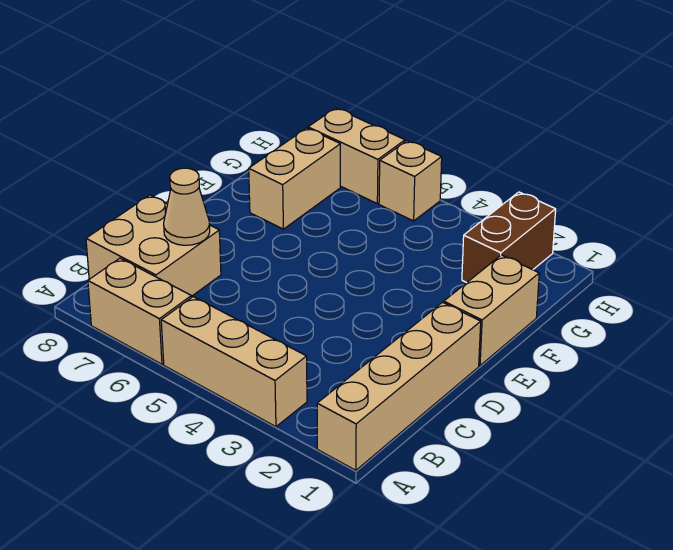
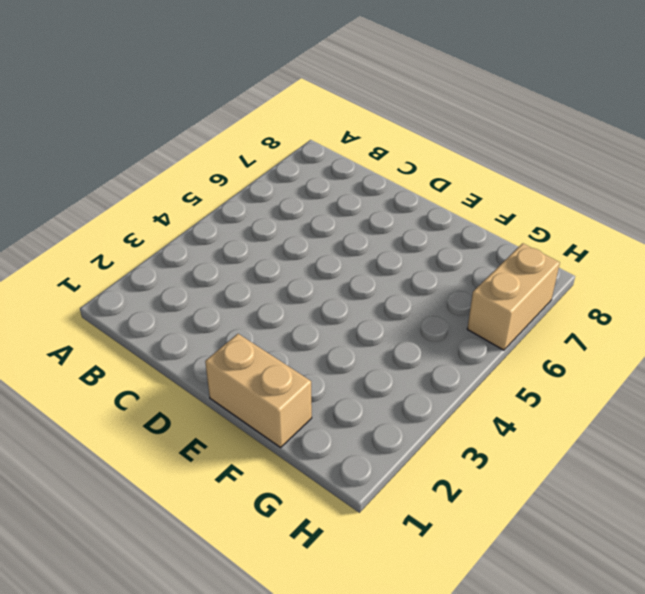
none -> tan brick A1:D1 level 1
none -> tan brick A3:A5 level 1

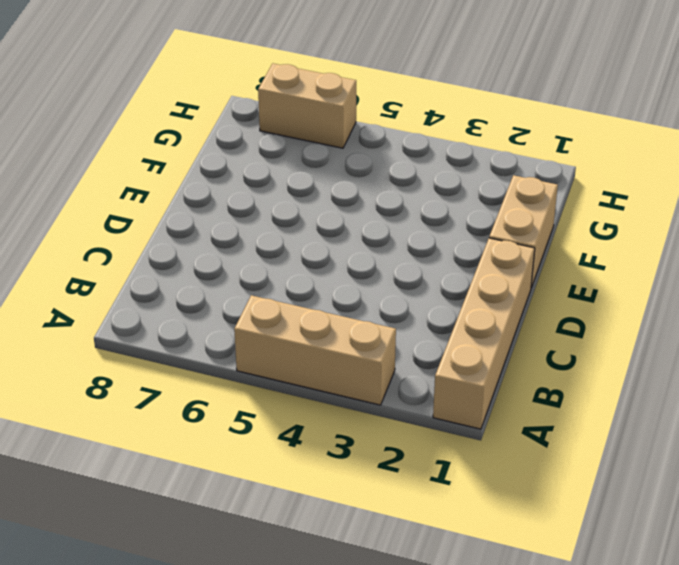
none -> tan brick A6:A7 level 1
none -> tan brick B7:C8 level 1

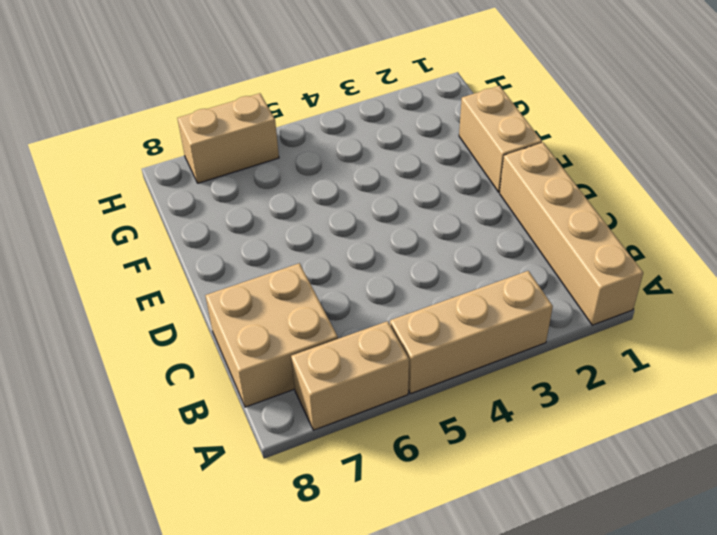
none -> tan brick F7:G7 level 1
none -> brown brick G2:H2 level 1

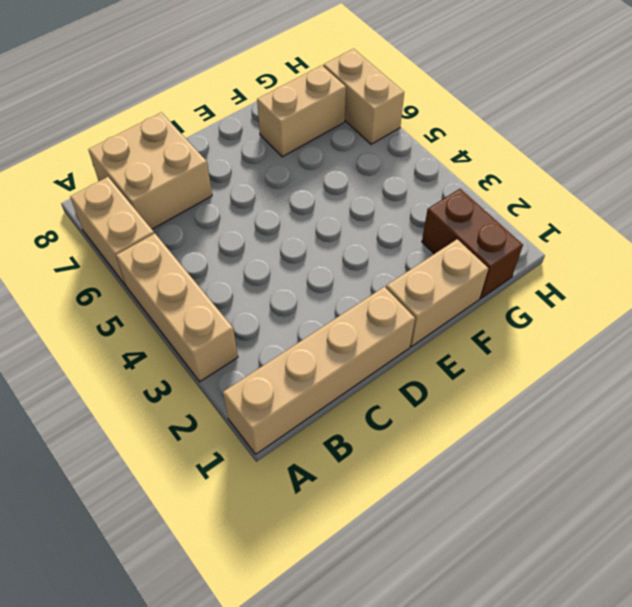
brown brick G1:G2 level 1 -> brown brick G2:H2 level 1
none -> tan brick H5 level 1
none -> tan cone C7 level 2

